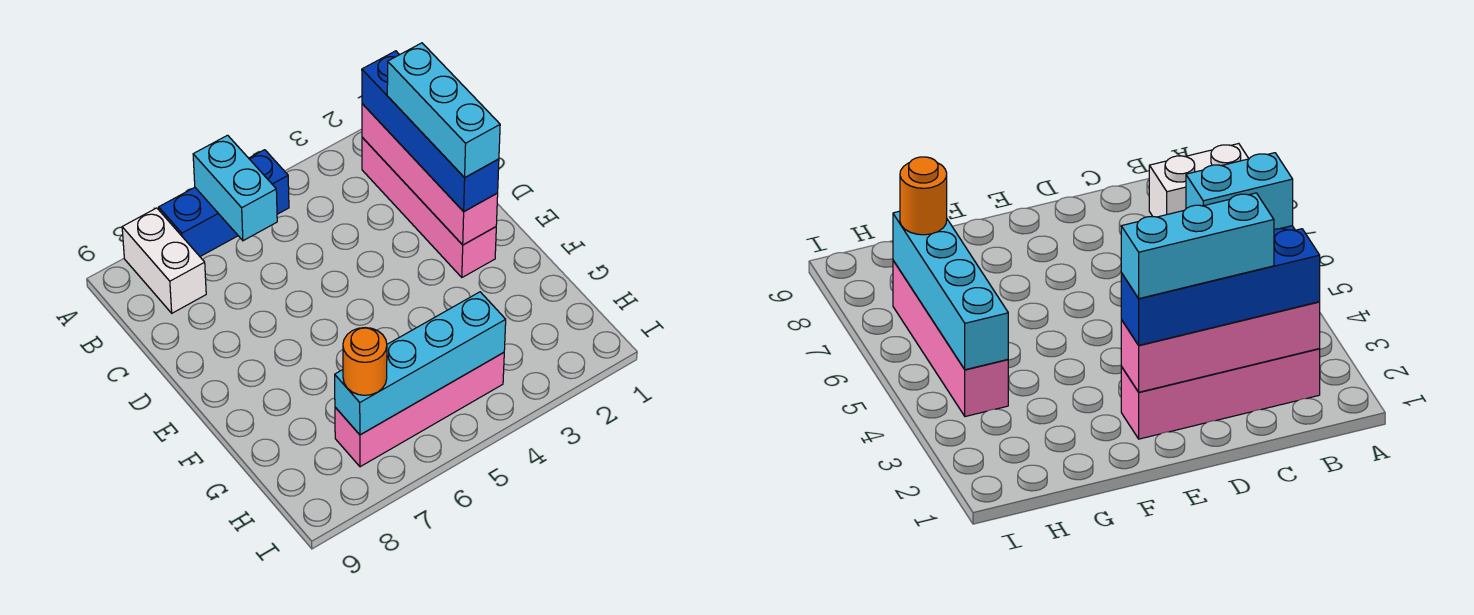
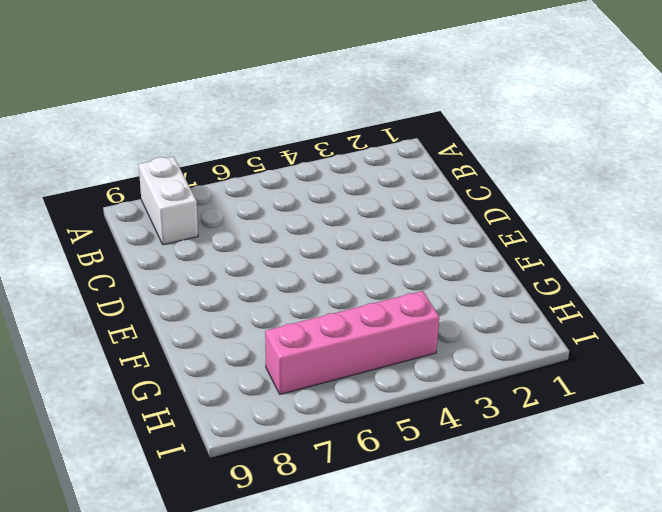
none -> blue brick A5:A7 level 1
none -> pink brick B2:E2 level 1

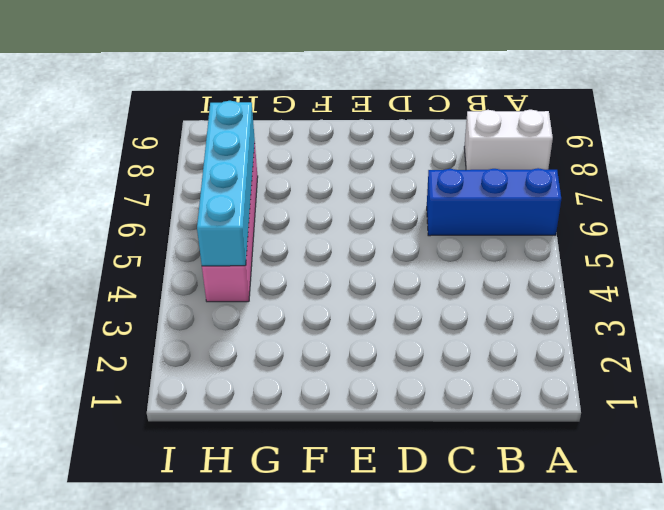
blue brick A6:C6 level 1 -> blue brick A5:A7 level 1
none -> pink brick B2:E2 level 1
none -> cyan brick A6:B6 level 2

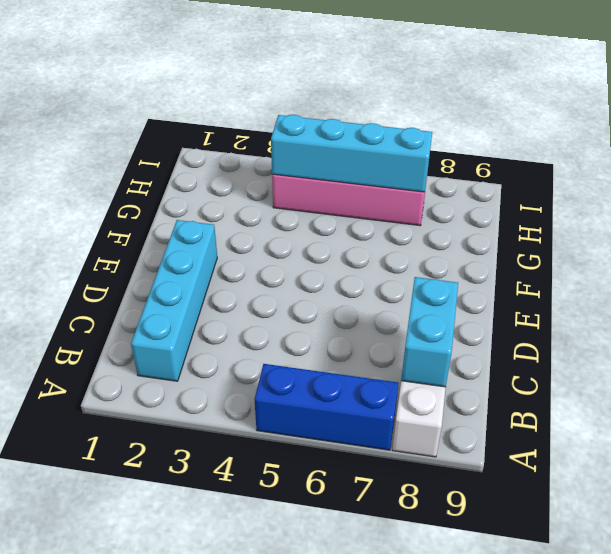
cyan brick B2:E2 level 1 -> pink brick B2:E2 level 1
cyan brick B8:C8 level 2 -> cyan brick A6:B6 level 2
none -> pink brick B2:E2 level 2
none -> blue brick B2:E2 level 3

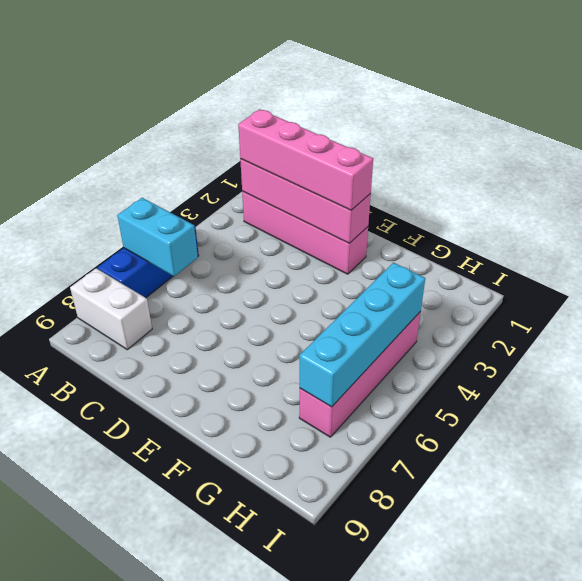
pink brick B2:E2 level 3 -> blue brick B2:E2 level 3
none -> orange round brick H7 level 3
none -> cyan brick C2:E2 level 4

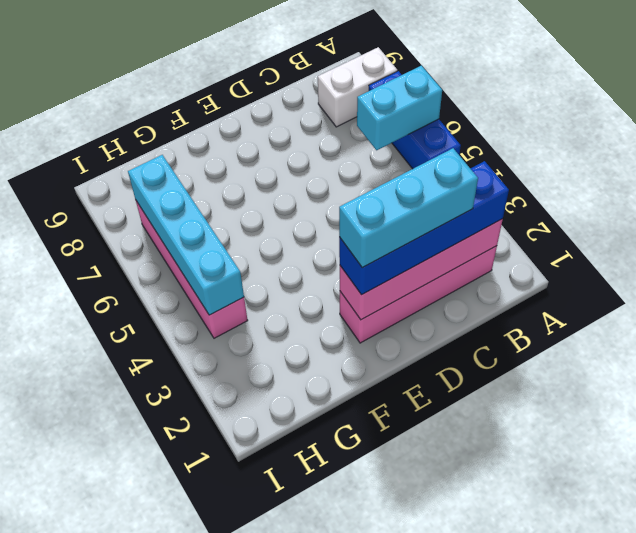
none -> orange round brick H7 level 3

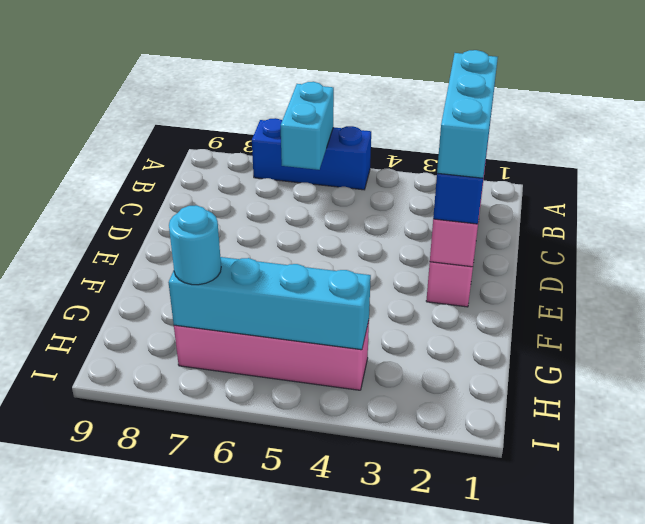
cyan round brick H7 level 3 -> orange round brick H7 level 3
none -> white brick A8:B8 level 1

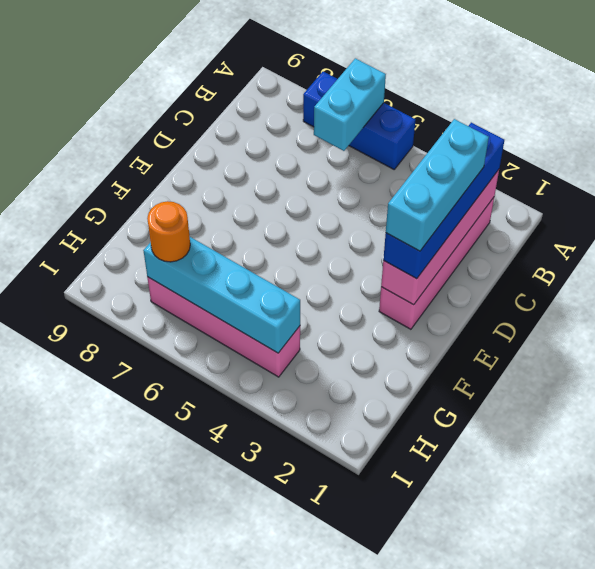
none -> white brick A8:B8 level 1

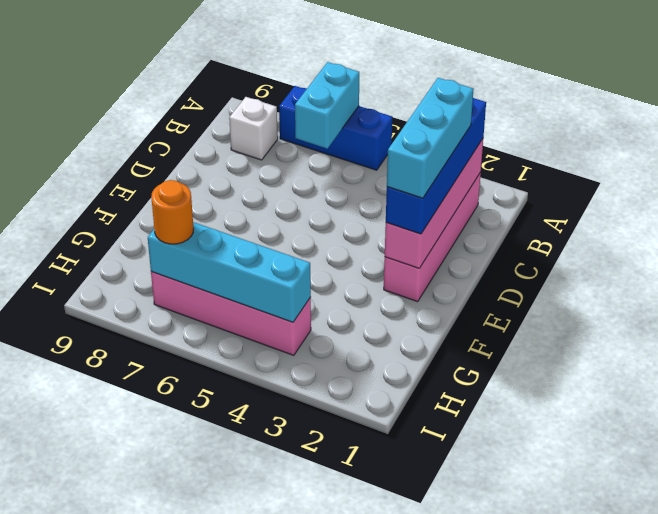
white brick B8 level 1 -> white brick A8:B8 level 1

